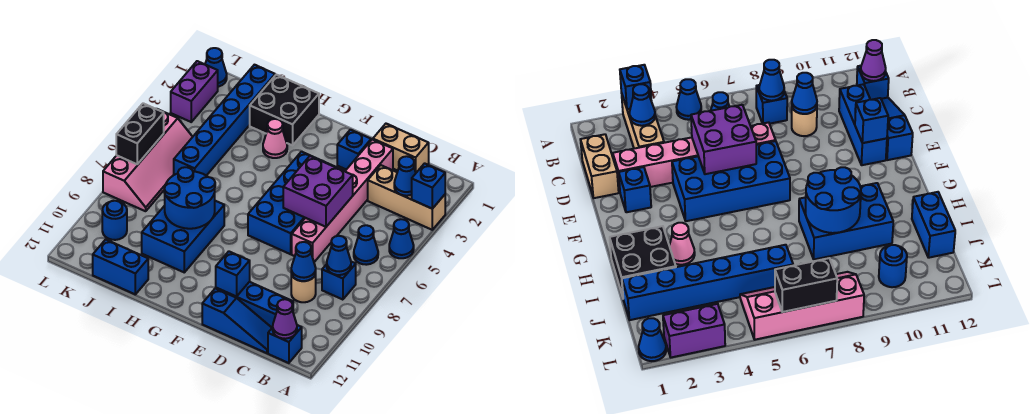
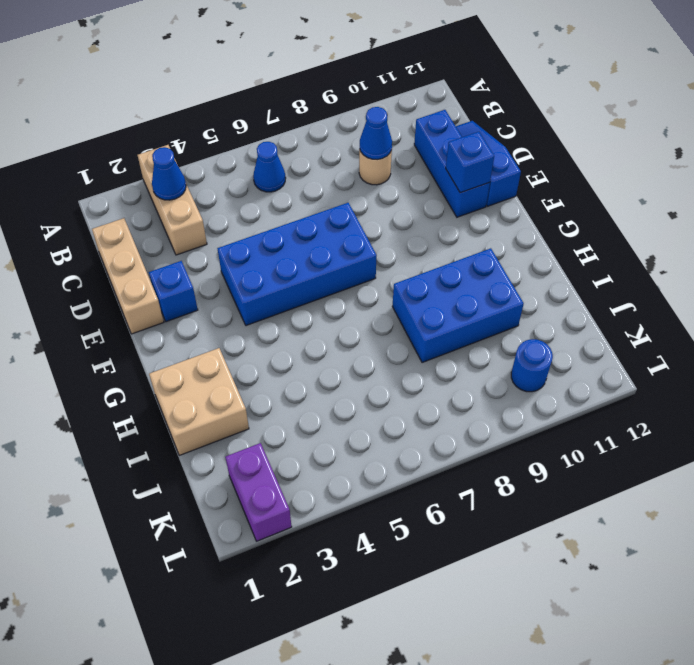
tan brick C1:E1 level 1 -> tan brick C1:D1 level 1
tan brick H1:I2 level 1 -> black brick H1:I2 level 1
purple brick K2:L2 level 1 -> purple brick L2:L3 level 1
none -> blue cone A5 level 1
none -> blue brick B8 level 1
none -> blue brick B12 level 1
none -> pink brick D2:D7 level 1

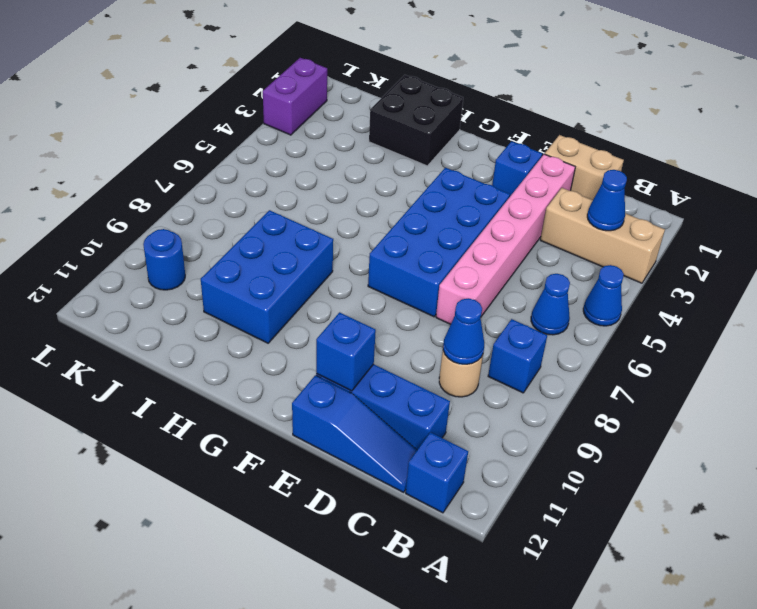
none -> pink cone H3 level 1
none -> blue brick I12:J12 level 1
none -> blue brick J1:J6 level 1
none -> pink slope K5:L8 level 1 top L

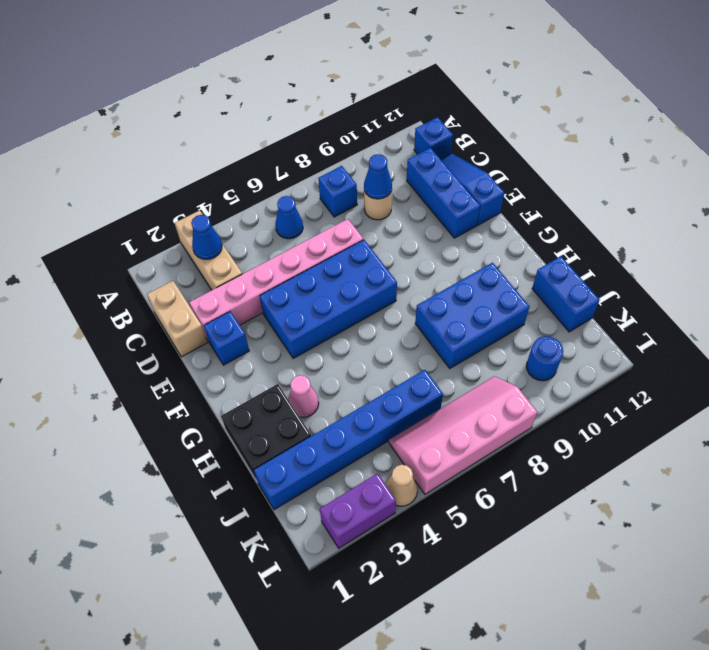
tan cone L4 level 1 -> none
none -> blue cone A5 level 1
none -> blue cone L1 level 1
none -> blue brick A3 level 2
none -> blue cone B8 level 2

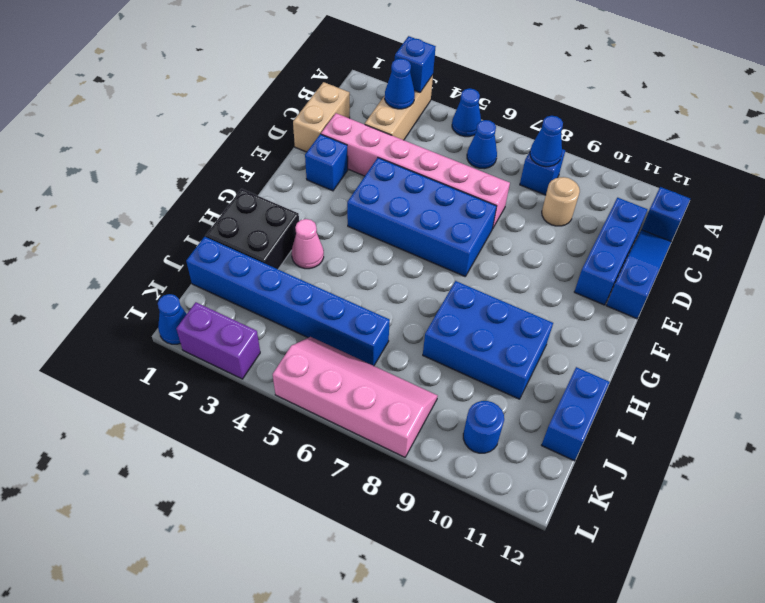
none -> purple cone B12 level 2
none -> blue cone C9 level 2
none -> purple brick D5:E6 level 2
none -> blue brick E11 level 2

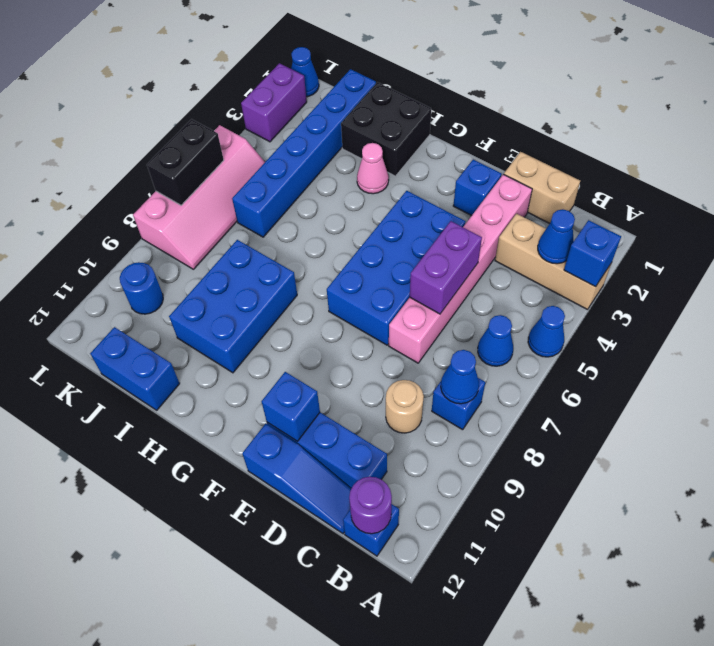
purple round brick B12 level 2 -> purple cone B12 level 2
purple brick D5:D6 level 2 -> purple brick D5:E6 level 2
none -> blue cone C9 level 2
none -> blue round brick H8:I9 level 2

